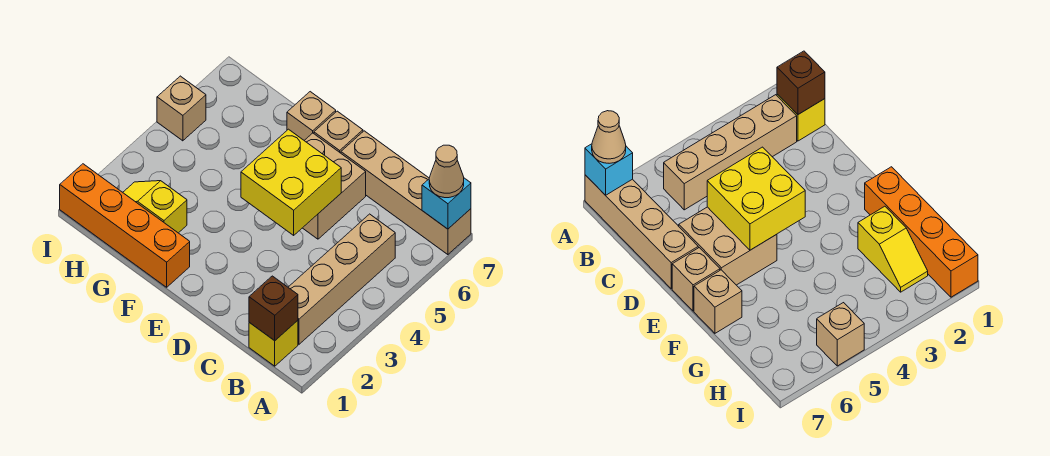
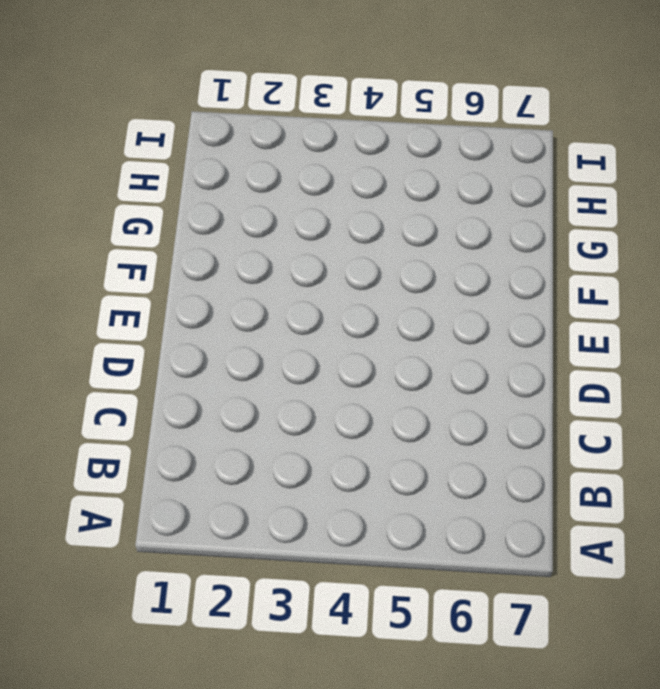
none -> tan brick A7:D7 level 1
none -> yellow brick B1 level 1
none -> tan brick B2:B5 level 1

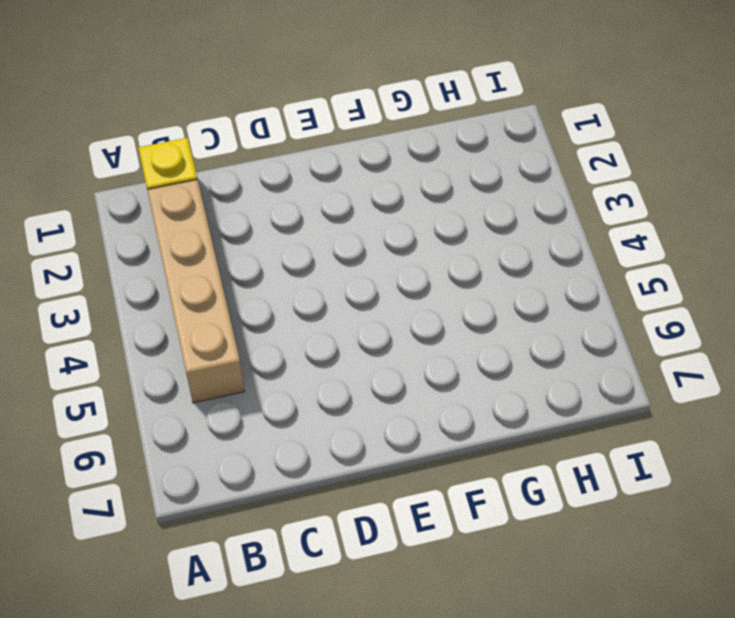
none -> tan brick A7:D7 level 1
none -> tan brick D5:E6 level 1
none -> tan brick E7 level 1

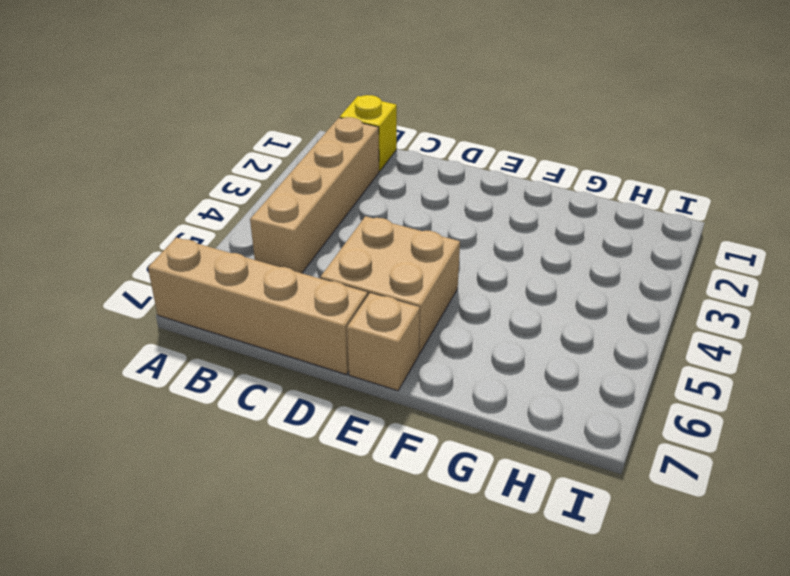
none -> orange brick F1:I1 level 1
none -> tan brick F7 level 1
none -> yellow slope G2:H2 level 1 top G

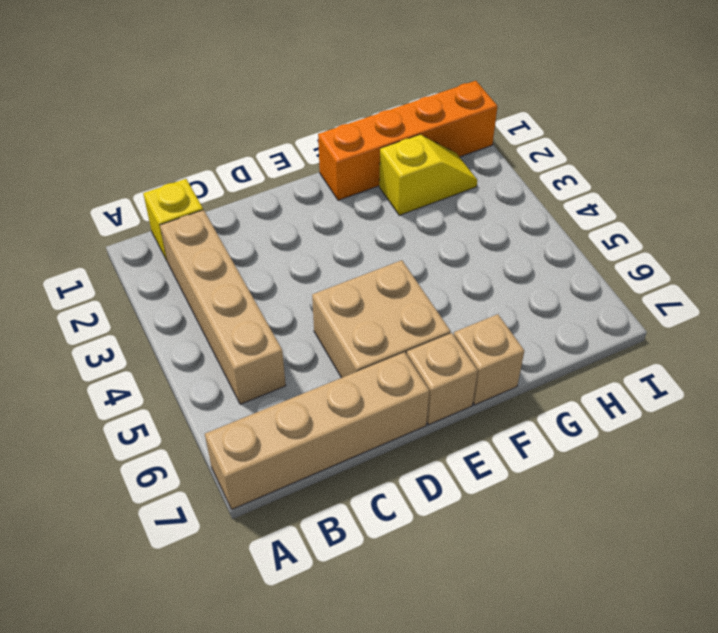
none -> tan brick I5 level 1
none -> cyan brick A7 level 2
none -> brown brick B1 level 2

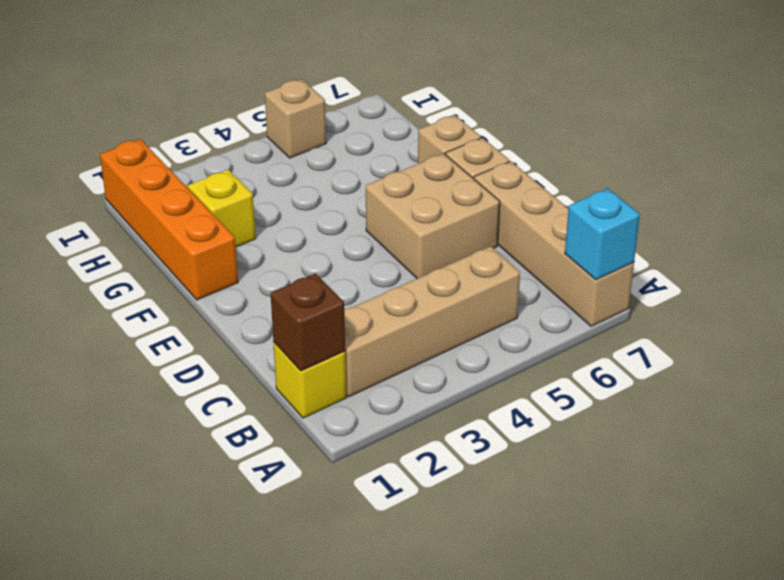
none -> yellow brick D4:E5 level 2
none -> tan cone A7 level 3

